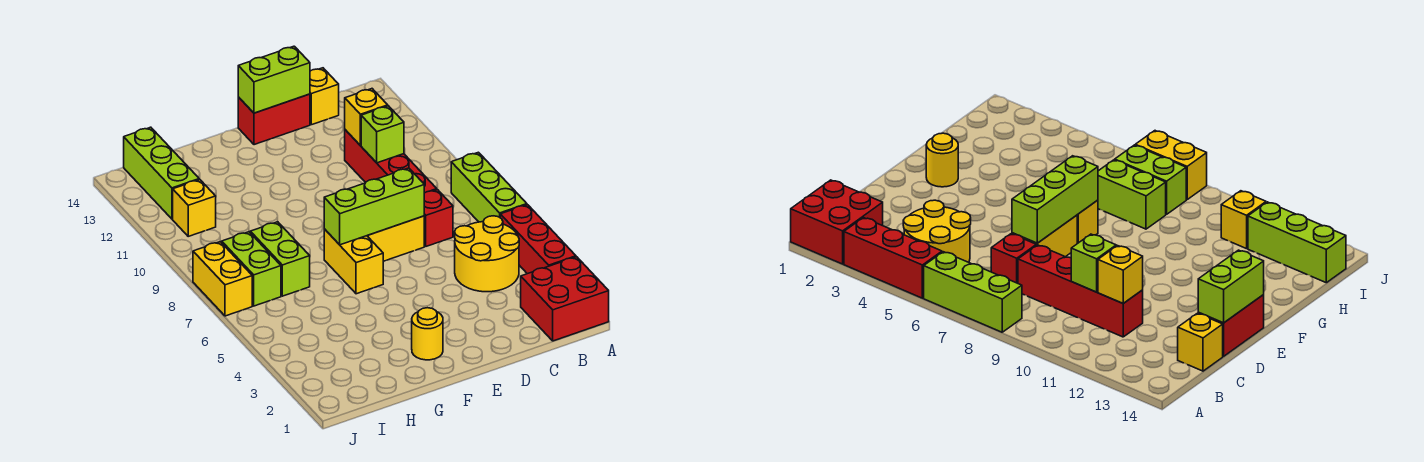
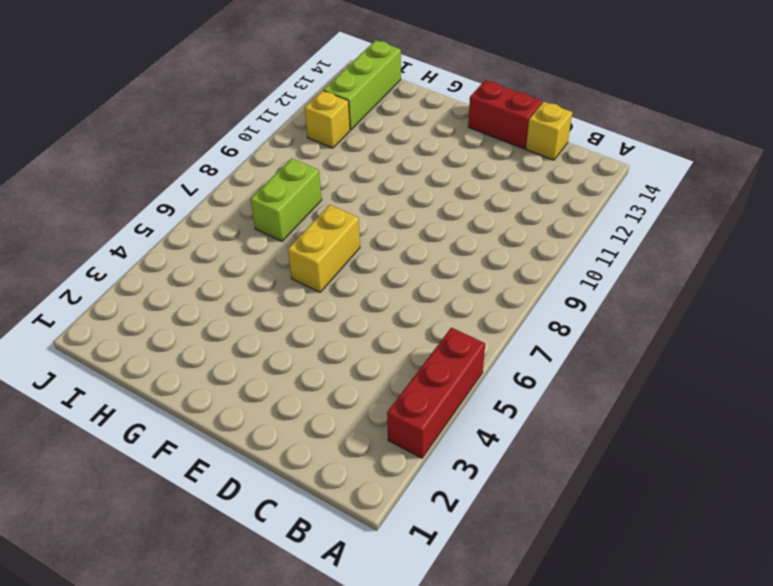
none -> red brick A1:B2 level 1
none -> lime brick A6:A8 level 1
none -> yellow round brick B4:C5 level 1

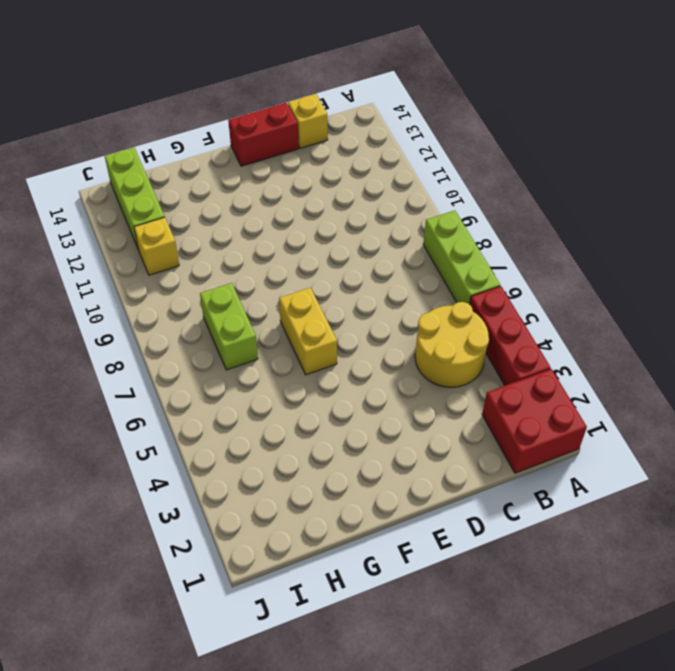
none -> red brick C7 level 1
none -> red brick C8:C11 level 1
none -> yellow brick D7:E7 level 1

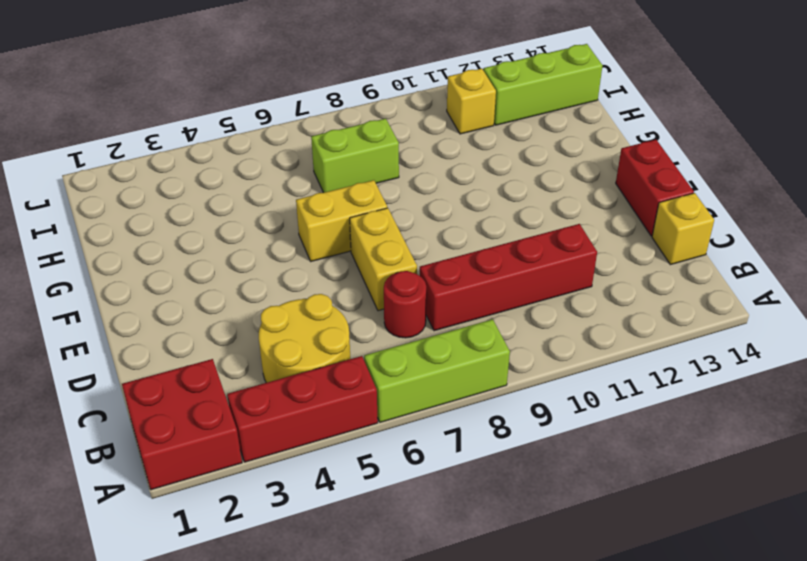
red round brick C7 level 1 -> red brick C7 level 1
none -> yellow round brick F2 level 1
none -> lime brick I7:I8 level 1
none -> yellow brick J7:J8 level 1

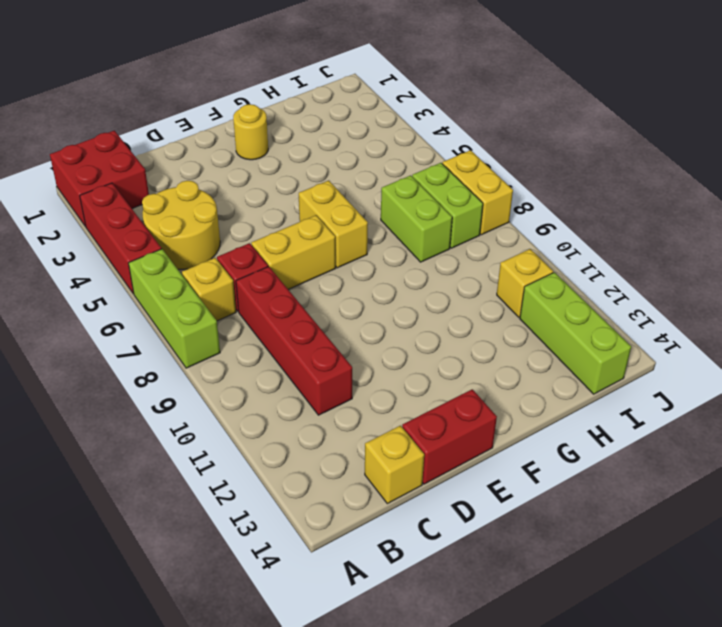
yellow brick B7 level 1 -> yellow brick C11 level 2
none -> lime brick C10 level 2
none -> lime brick D7:F7 level 2
none -> lime brick D14:E14 level 2

